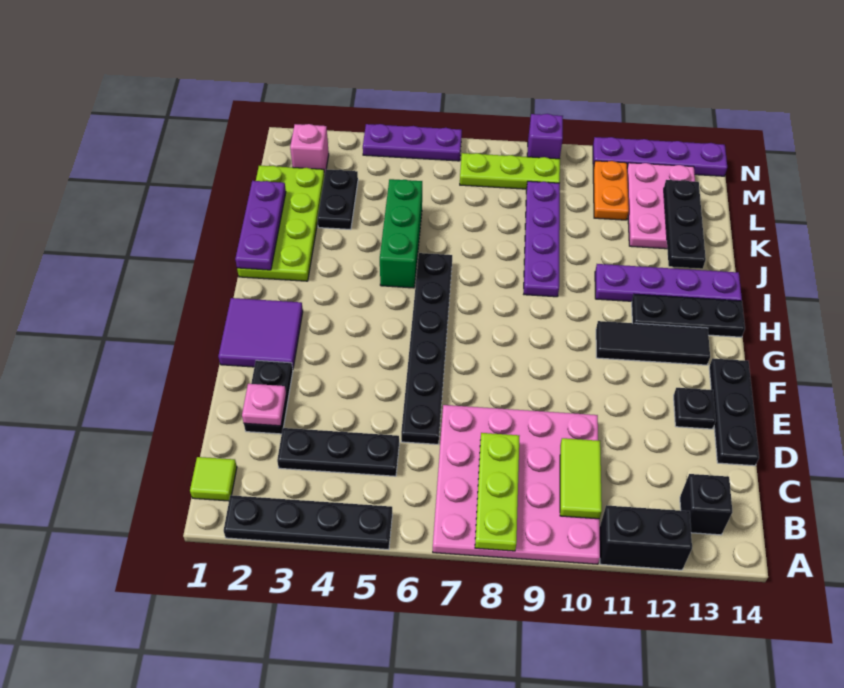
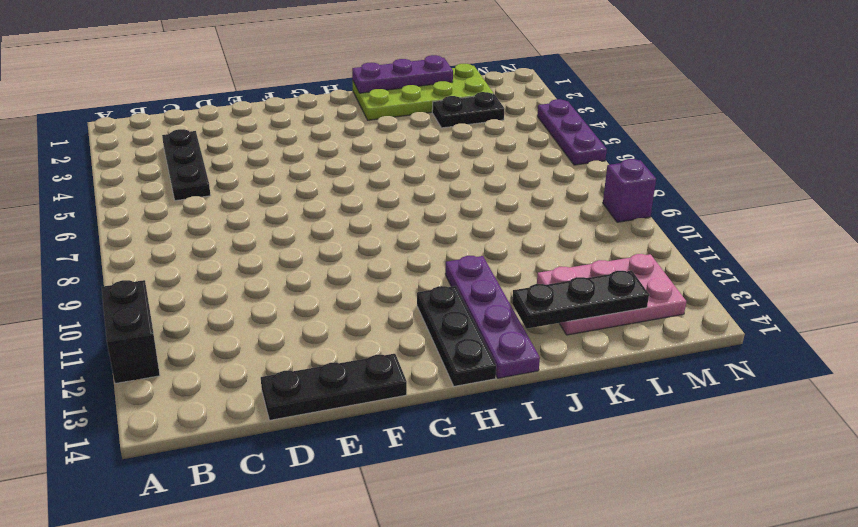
none -> black plate A2:A5 level 1
none -> pink plate A7:D10 level 1
none -> lime tile B1 level 1
none -> black brick B13 level 1

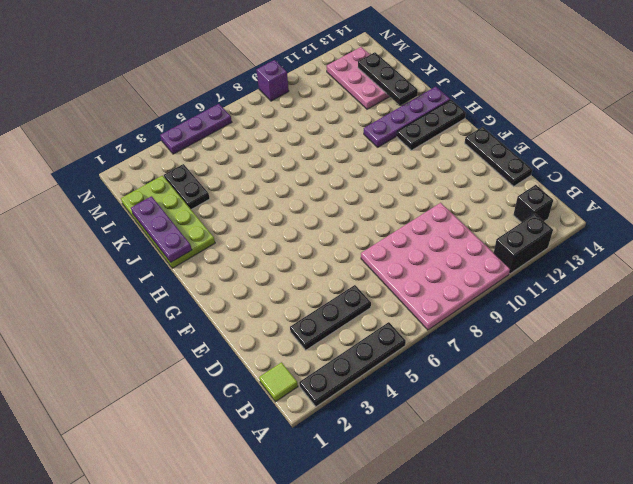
none -> black plate D2:E2 level 1
none -> black plate D6:I6 level 1
none -> black plate E13 level 1
none -> purple tile F1:G2 level 1

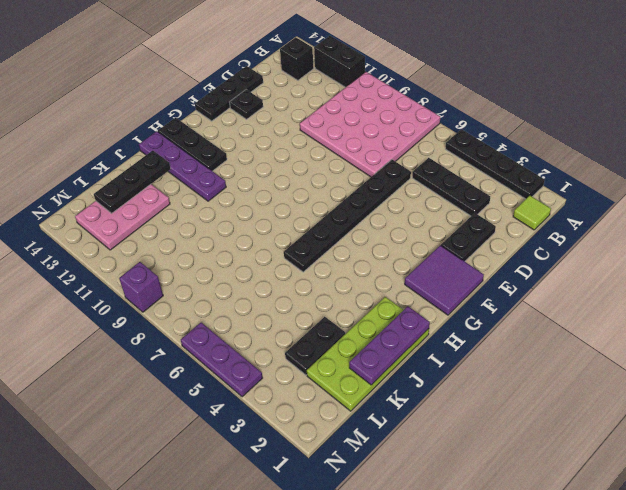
none -> black tile G11:G13 level 1
none -> green brick I5:K5 level 1
none -> purple plate I9:L9 level 1
none -> orange plate L11:M11 level 1

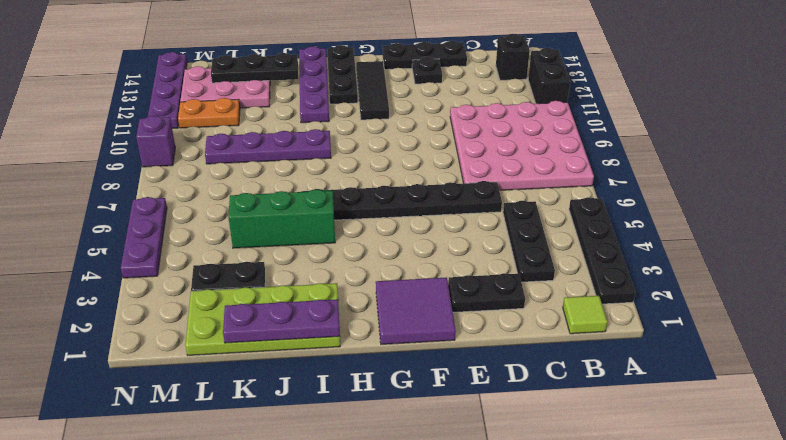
none -> pink brick M2 level 1
none -> lime plate M7:M9 level 1
none -> lime plate A8:C8 level 2
none -> lime tile B10:C10 level 2

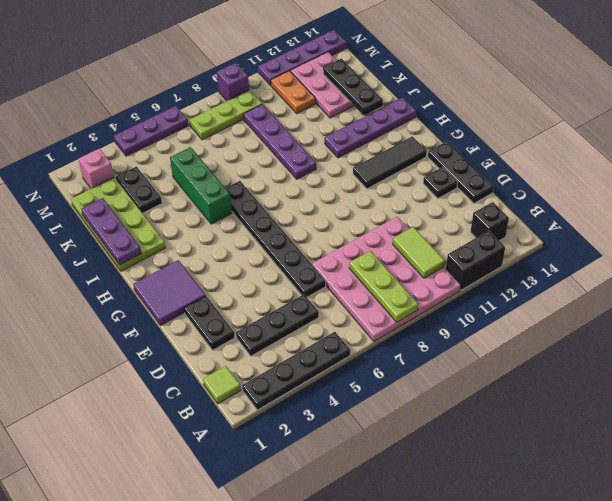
none -> black plate H12:H14 level 1
none -> pink plate D2 level 2

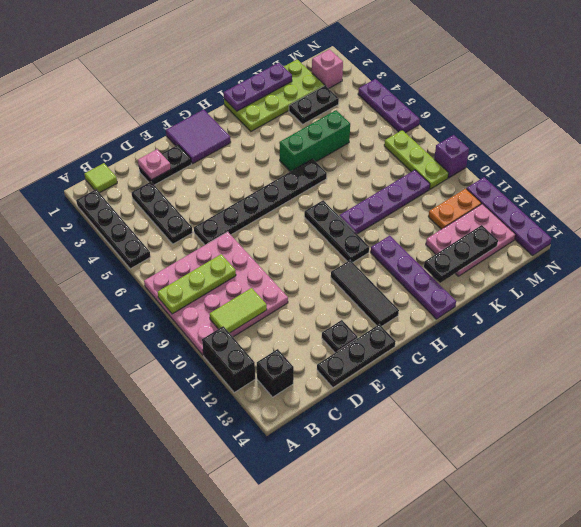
black plate H8:H10 level 1 -> black plate H12:H14 level 1

